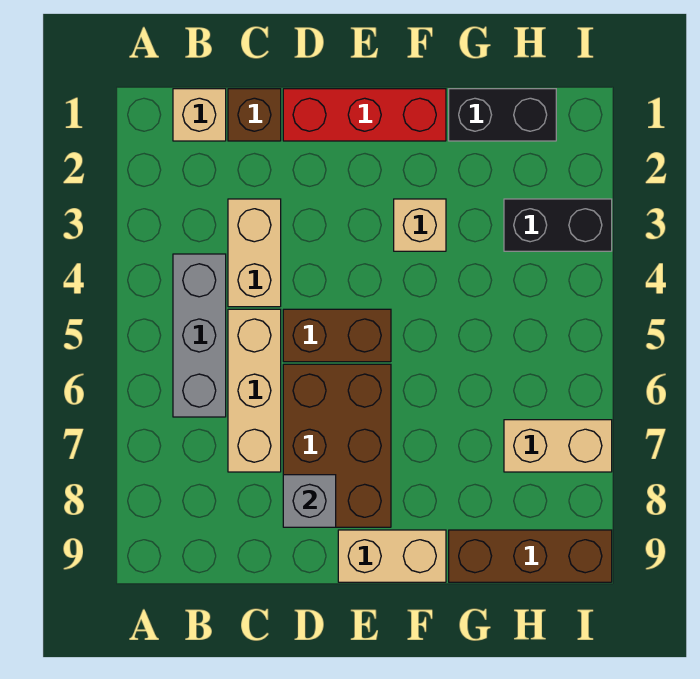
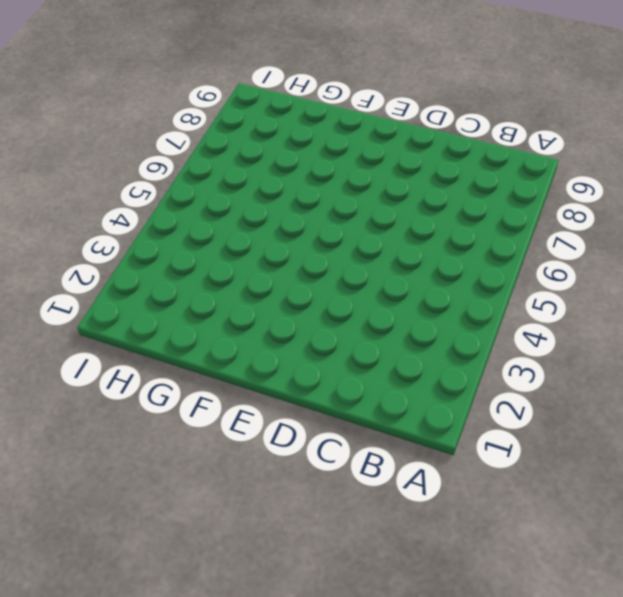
none -> tan brick B1 level 1
none -> grey brick B4:B6 level 1
none -> brown brick C1 level 1

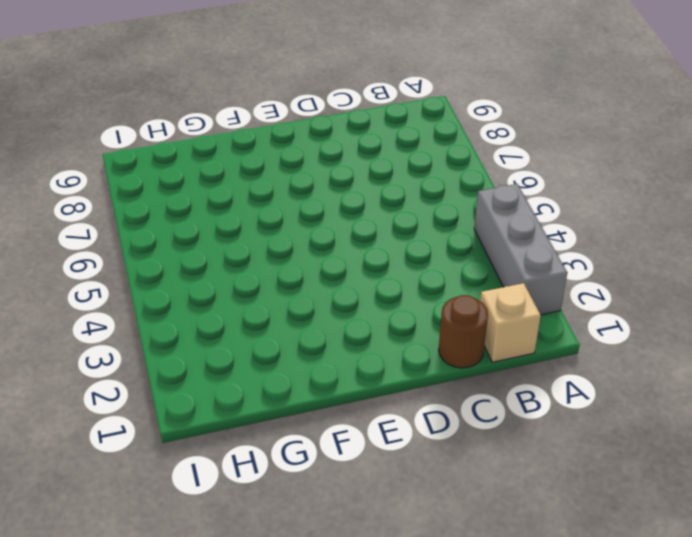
grey brick A2:A4 level 1 -> grey brick B4:B6 level 1
brown round brick C1 level 1 -> brown brick C1 level 1
none -> tan brick C3:C4 level 1
none -> tan brick C5:C7 level 1
none -> red brick D1:F1 level 1

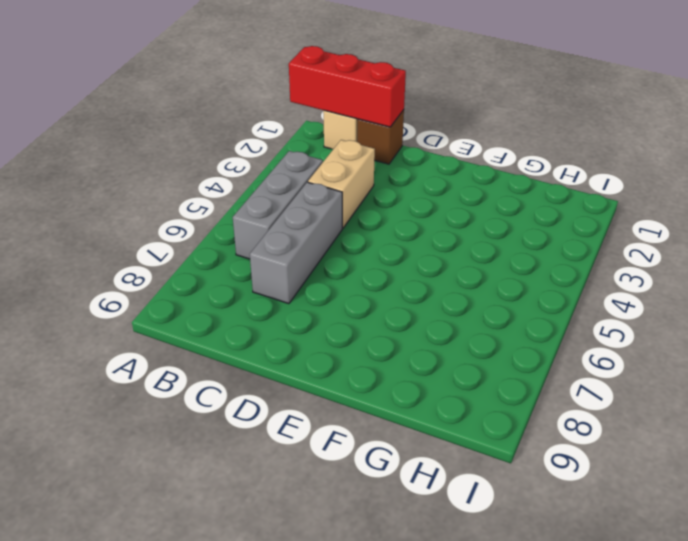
red brick A1:C1 level 2 -> red brick D1:F1 level 1
grey brick C5:C7 level 1 -> tan brick C5:C7 level 1
none -> brown brick D5:E5 level 1
none -> brown brick D6:E8 level 1
none -> tan brick E9:F9 level 1

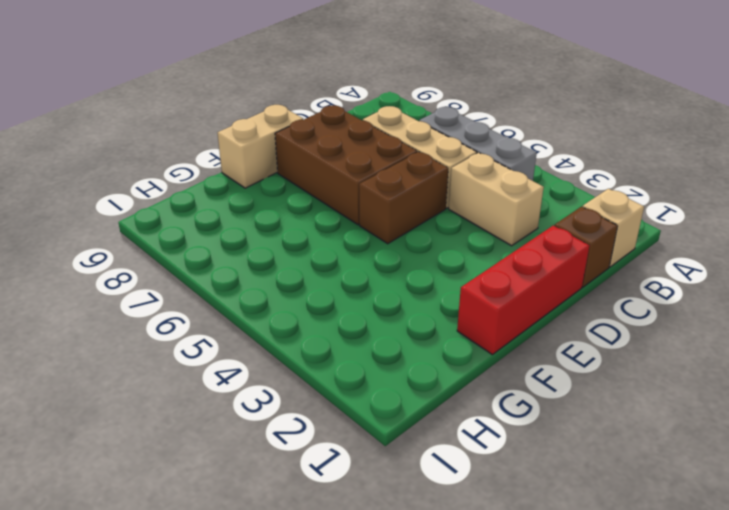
none -> tan brick F3 level 1
none -> black brick G1:H1 level 1
none -> brown brick G9:I9 level 1

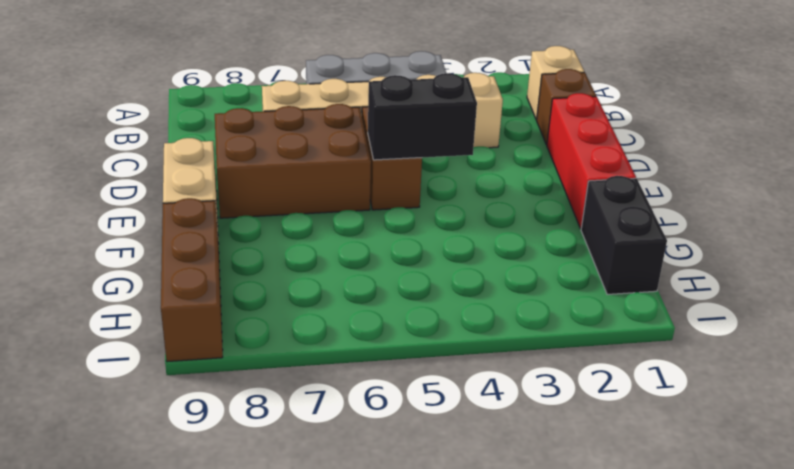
black brick E4:E5 level 2 -> black brick H3:I3 level 1
none -> tan brick F3 level 1
none -> tan brick H7:I7 level 1
none -> grey brick D8 level 2

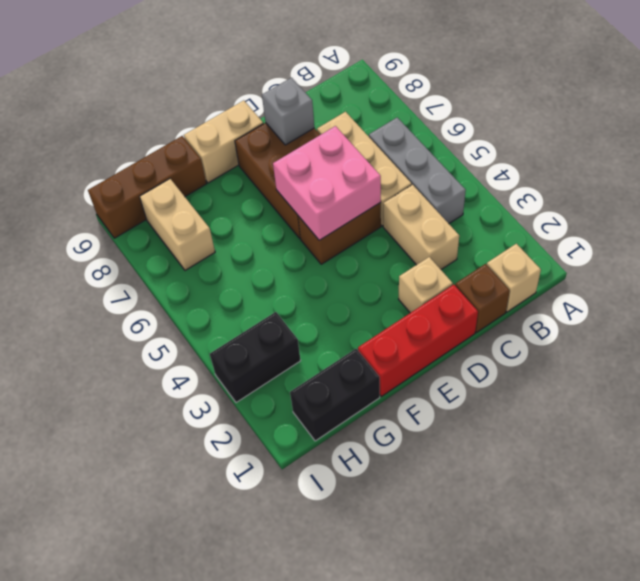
tan brick D2 level 1 -> tan brick F3 level 1
pink brick D5:E6 level 2 -> none
tan brick H7:H8 level 1 -> tan brick H7:I7 level 1

